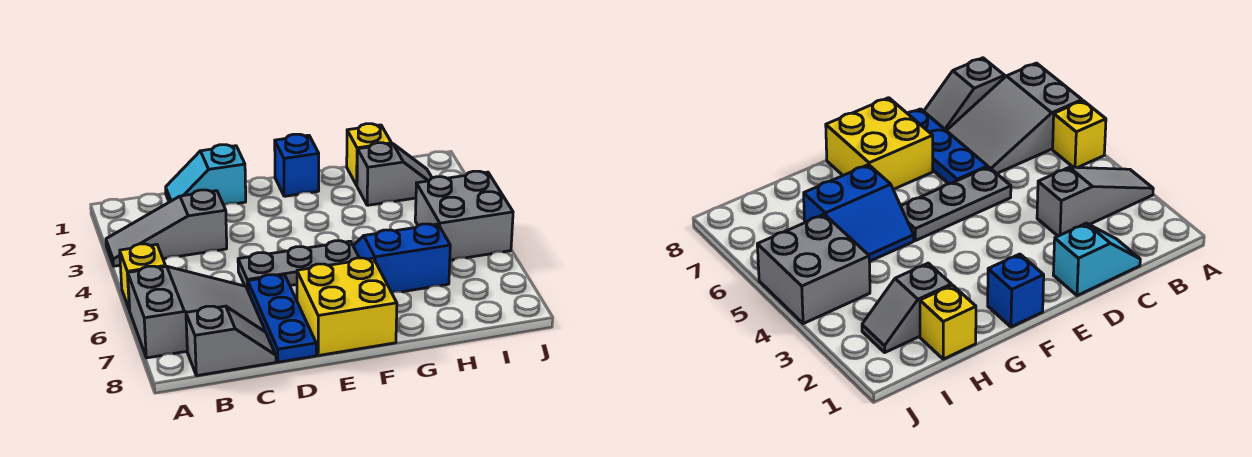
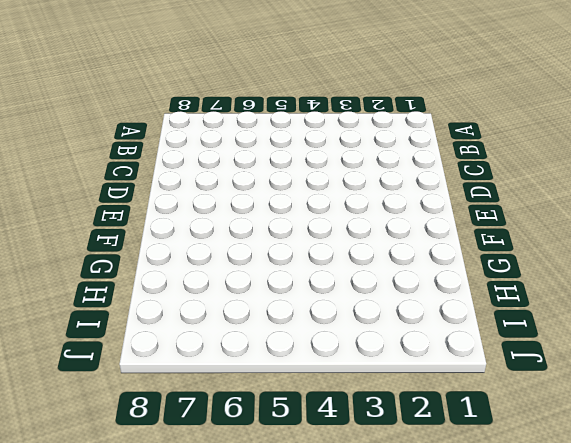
none -> grey slope A3:C3 level 1 top C
none -> yellow brick A5 level 1
none -> grey slope A6:C7 level 1 top A

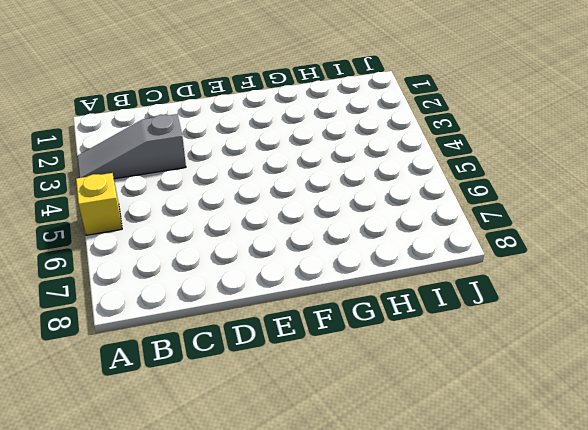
none -> grey slope A6:C7 level 1 top A
none -> grey slope B8:C8 level 1 top B
none -> cyan slope C1:D1 level 1 top D

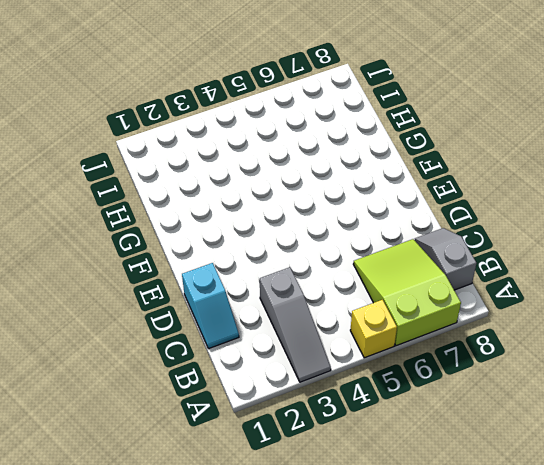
lime slope A6:C7 level 1 top A -> grey slope A6:C7 level 1 top A
none -> grey plate D5:F5 level 1
none -> blue plate D6:D8 level 1
none -> yellow brick E7:F8 level 1

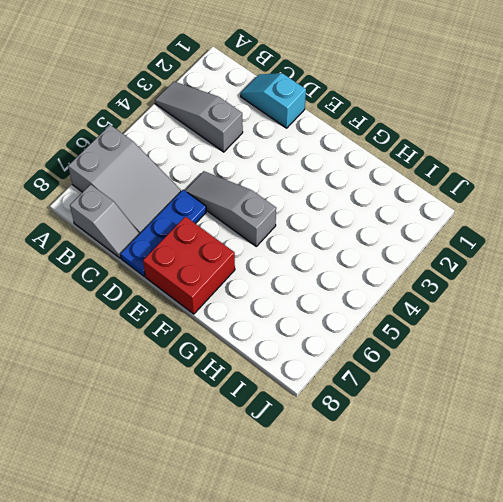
grey slope D5:F5 level 1 top F -> grey plate D5:F5 level 1
red brick E7:F8 level 1 -> yellow brick E7:F8 level 1
none -> yellow brick A5 level 1
none -> blue brick F1 level 1
none -> blue slope G5:H6 level 1 top 6

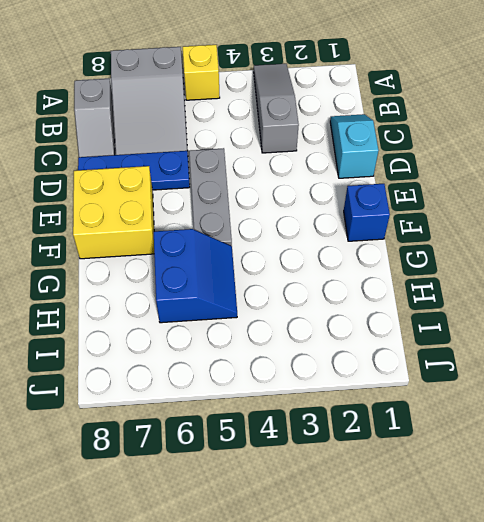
none -> yellow brick H1 level 1
none -> grey slope H2:I2 level 1 top H
none -> grey brick I4:J5 level 1

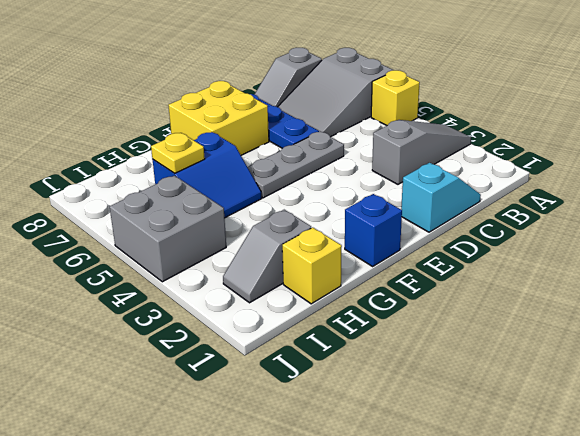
yellow plate H6 level 2 -> none

